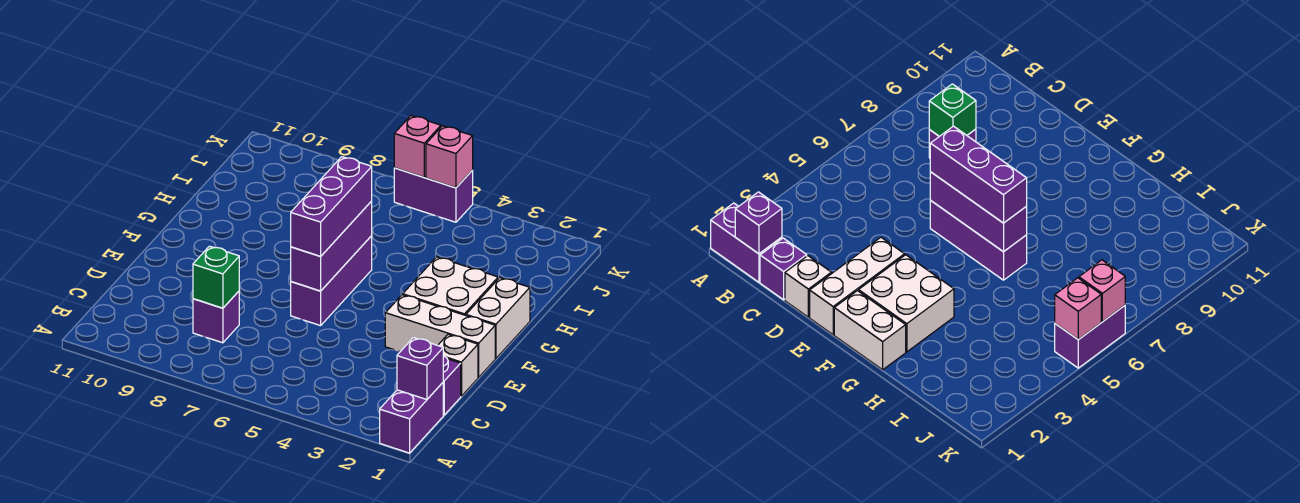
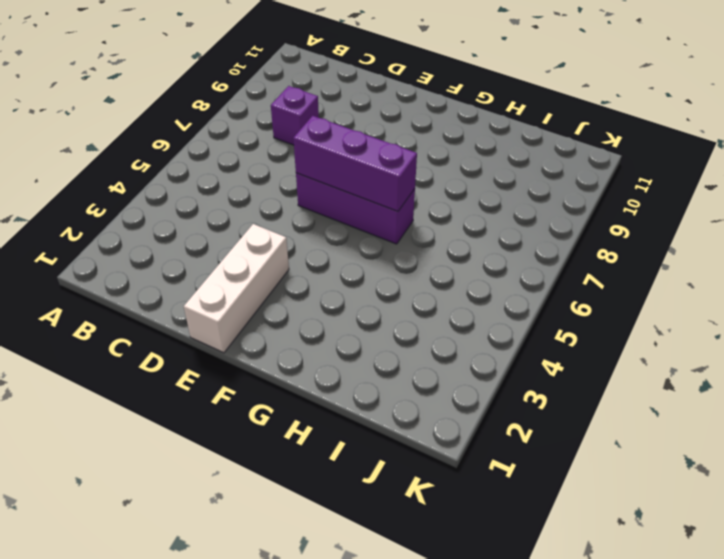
none -> purple brick A1:B1 level 1
none -> purple brick C1 level 1
none -> white brick D1 level 1

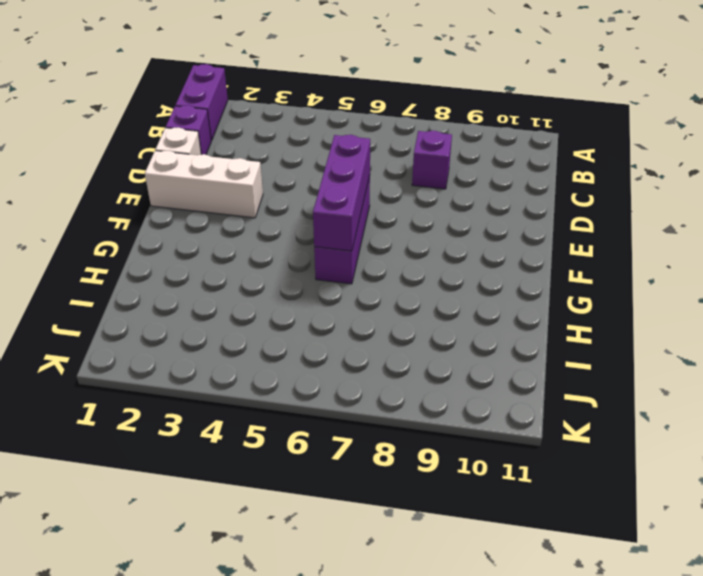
none -> white brick F1:G1 level 1
none -> white brick F2:G3 level 1
none -> purple brick K5:K6 level 1

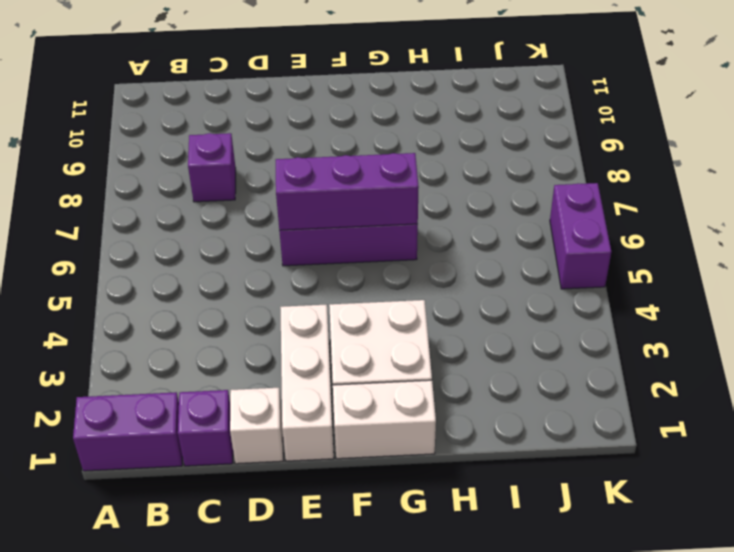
none -> purple brick B1 level 2
none -> green brick C8 level 2
none -> pink brick K5 level 2

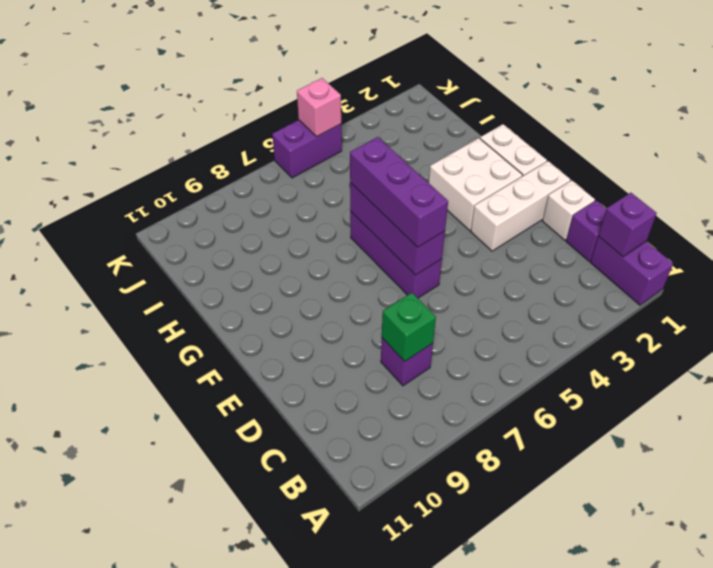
none -> pink brick K6 level 2

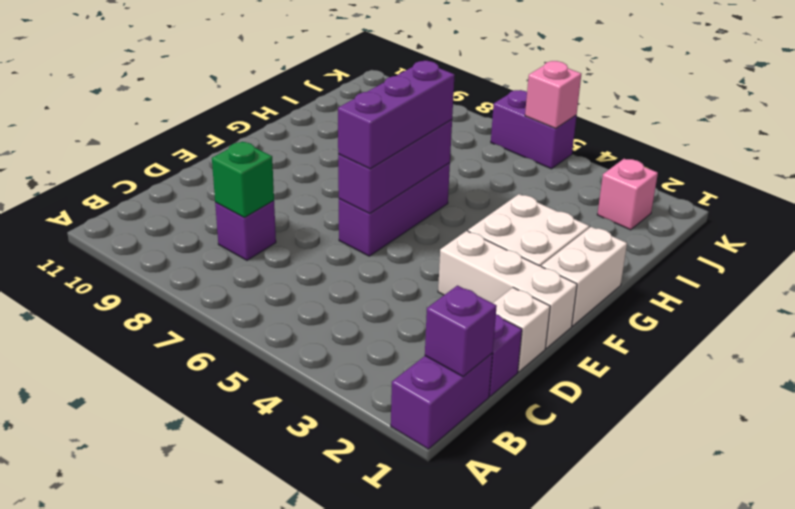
pink brick J2 level 1 -> pink brick K6 level 2

